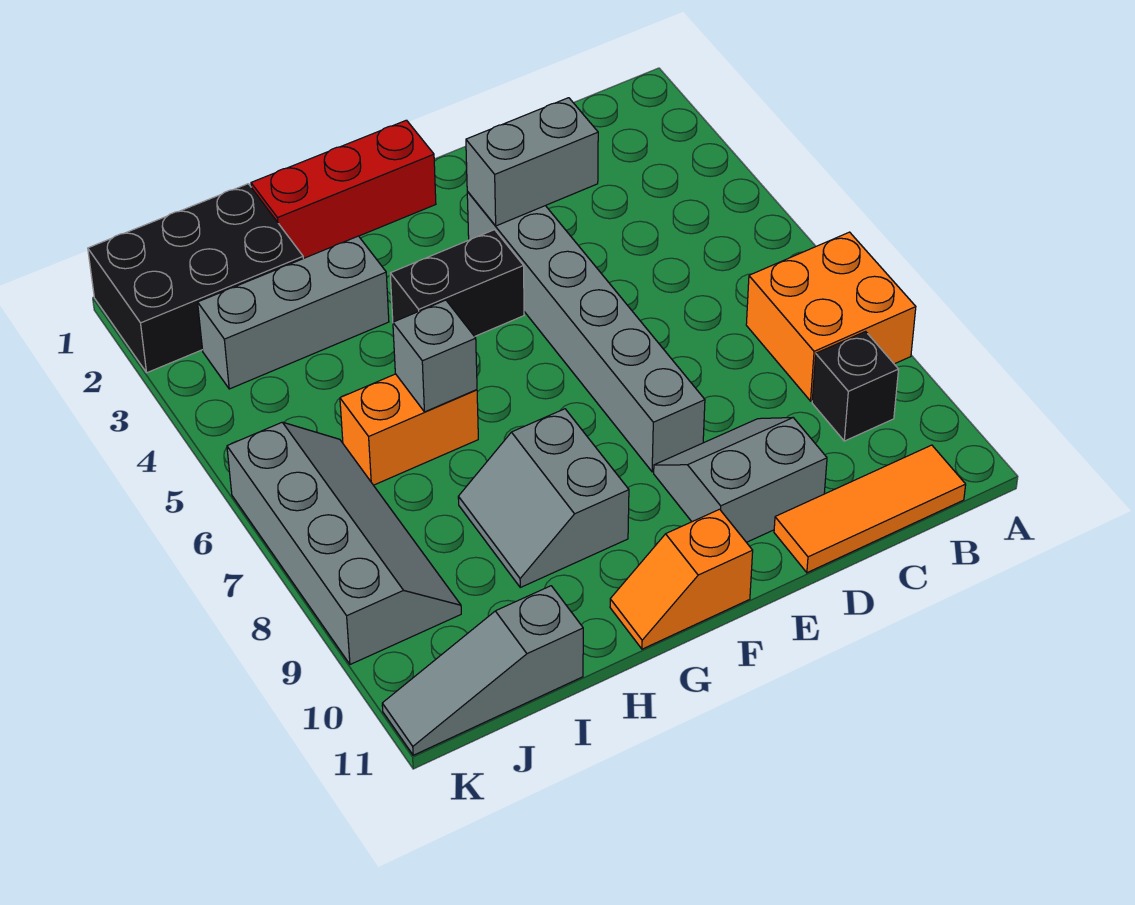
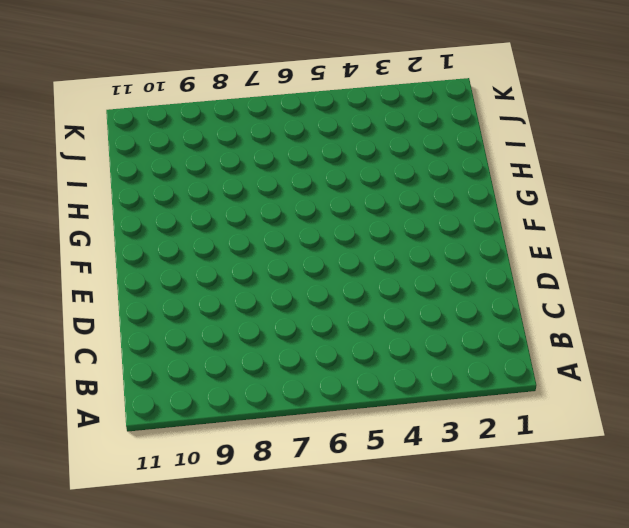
none -> orange brick A7:B8 level 1
none -> black brick B9 level 1
none -> orange tile B11:D11 level 1

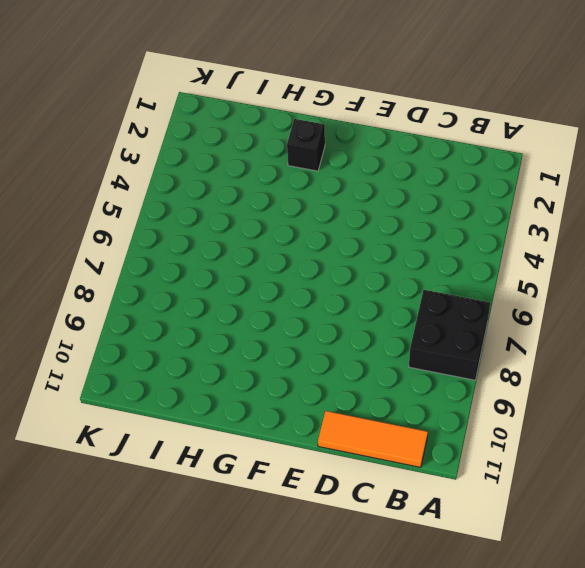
black brick A7:B8 level 1 -> orange brick A7:B8 level 1
black brick G2 level 1 -> black brick B9 level 1
none -> grey slope D9:E10 level 1 top 10
none -> grey brick E3:E8 level 1
none -> red brick F1:H1 level 1

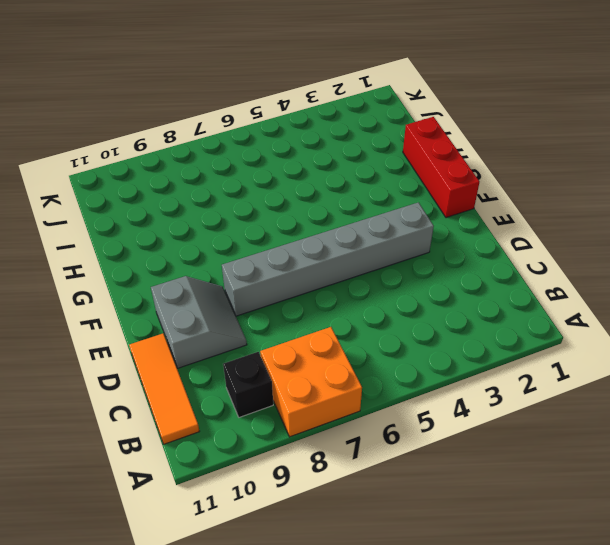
none -> black brick F4:G4 level 1
none -> orange slope F11:G11 level 1 top F
none -> grey slope G8:H9 level 1 top G

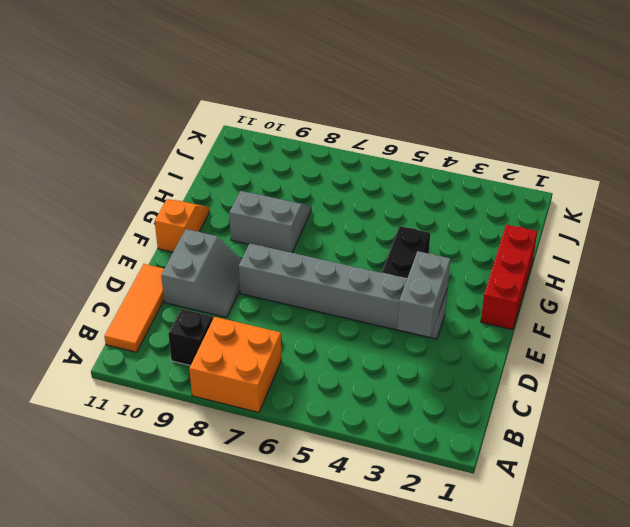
none -> grey brick H3:J3 level 1
none -> orange brick H6:I6 level 1
none -> black brick I1:K2 level 1

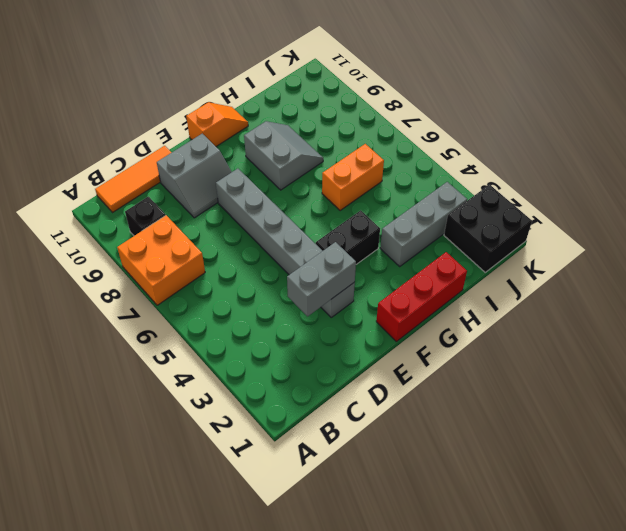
black brick J1:K2 level 1 -> black brick I1:K2 level 1
none -> grey slope I11:K11 level 1 top I
none -> grey slope J6:K9 level 1 top K
none -> grey brick H6 level 2

